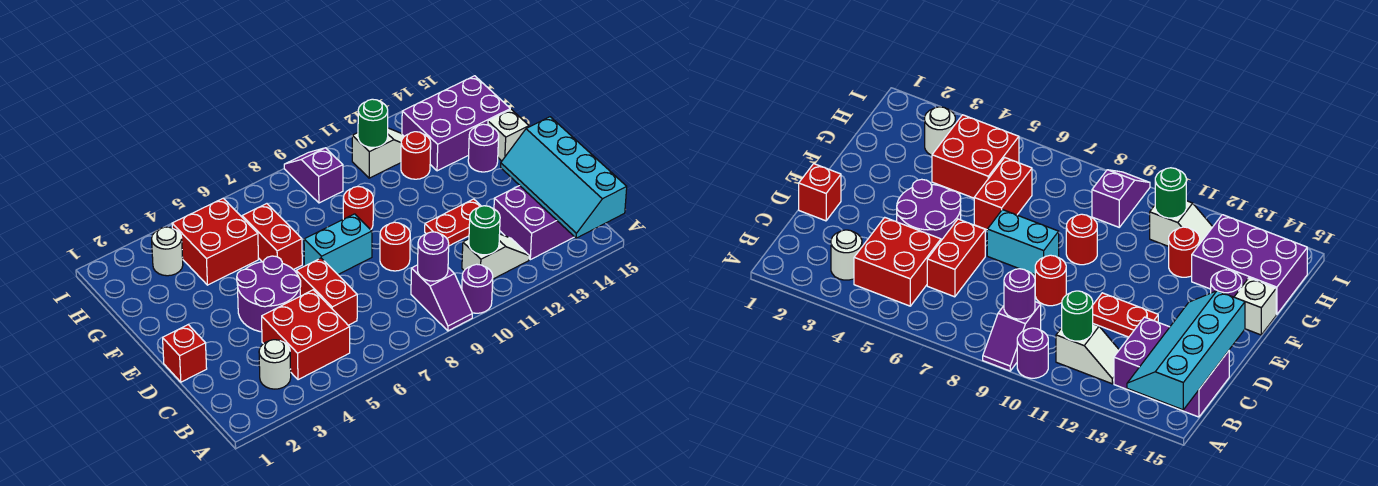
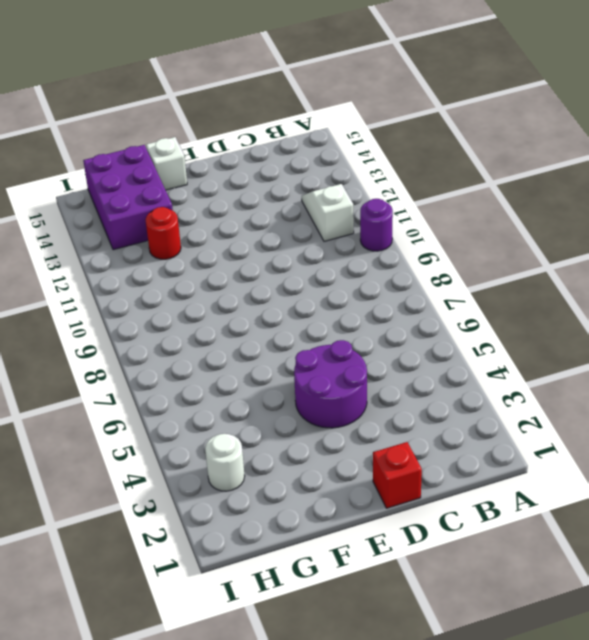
none -> purple slope A9:B9 level 1 top B
none -> white round brick B3 level 1
none -> red brick B4:C5 level 1

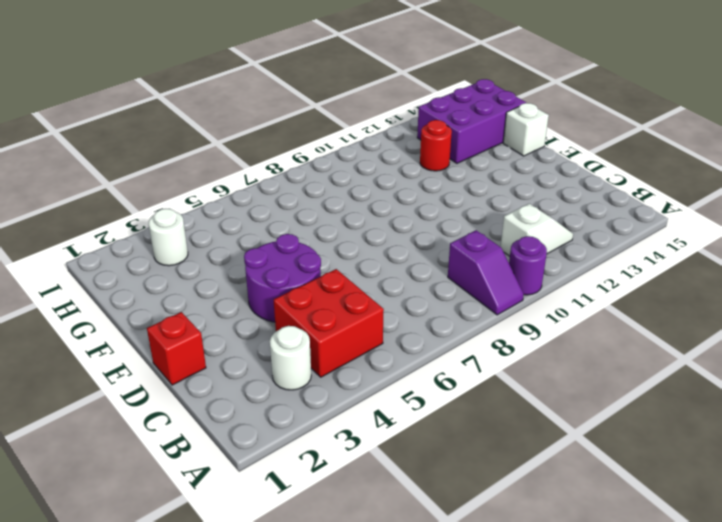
none -> purple brick B13:C15 level 1
none -> red brick C6:D6 level 1
none -> red round brick D9 level 1

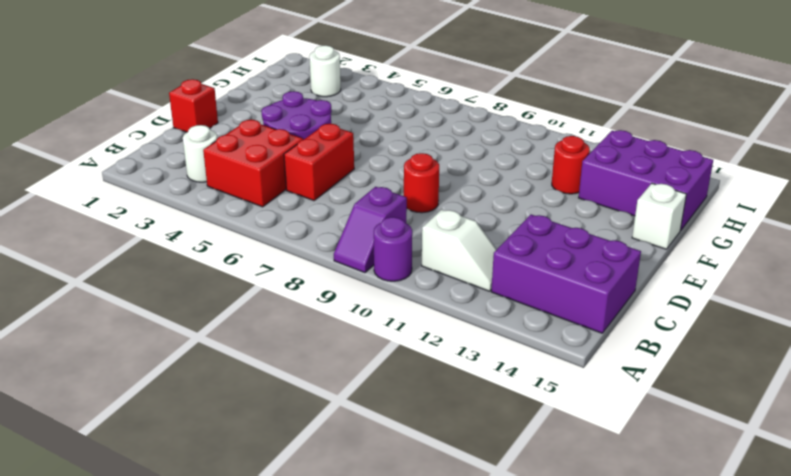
none -> red plate D11:D12 level 1
none -> cyan brick E7:E8 level 1
none -> red brick F6:G6 level 1

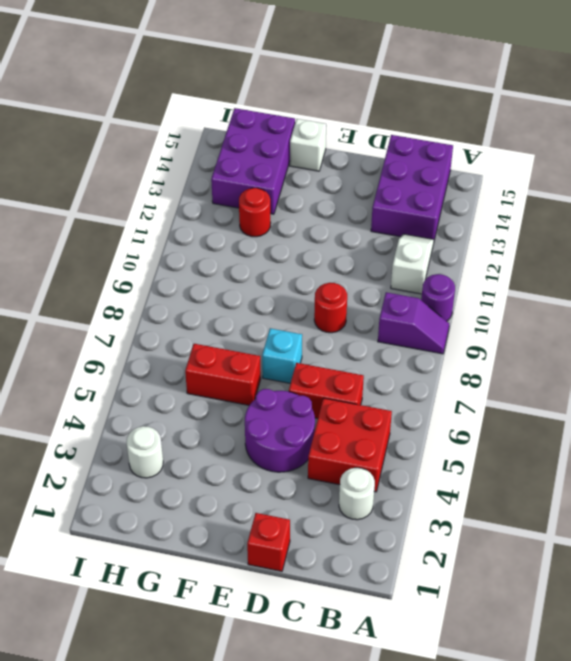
cyan brick E7 level 1 -> cyan brick E7:E8 level 1
none -> red plate D11:D12 level 1
none -> red round brick F9 level 1
none -> purple round brick F14 level 1

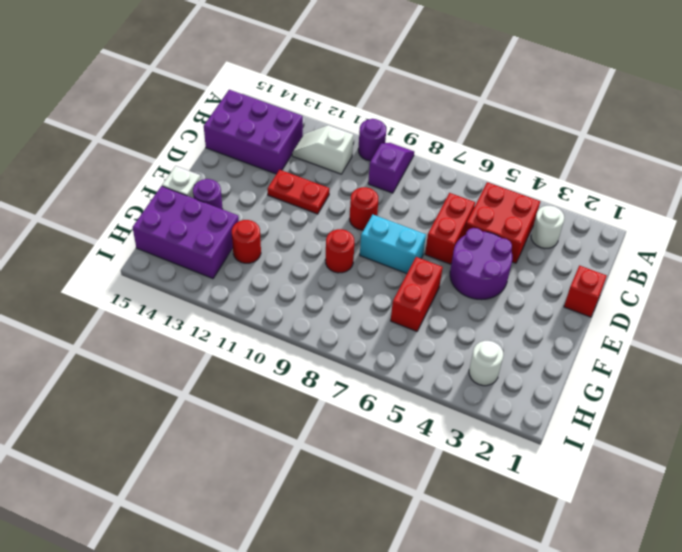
none -> red brick G4:H5 level 1
none -> purple slope H9:I9 level 1 top H
none -> white slope H11:H12 level 1 top 11

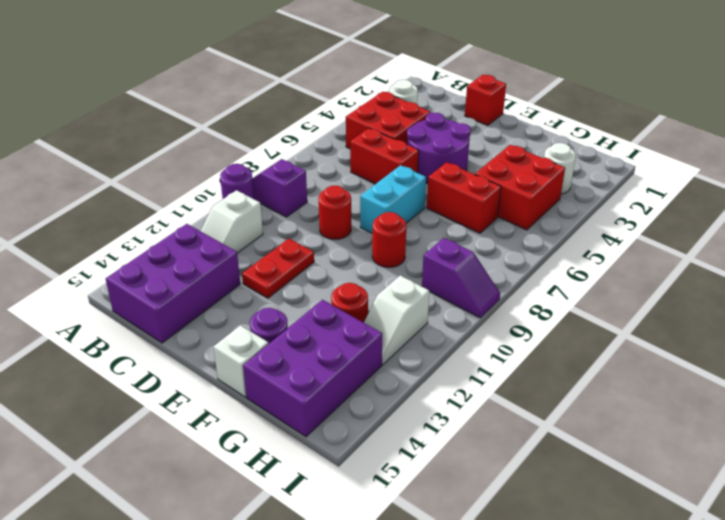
none -> cyan slope A14:D15 level 2 top 15
none -> purple round brick B9 level 2
none -> green round brick B11 level 2

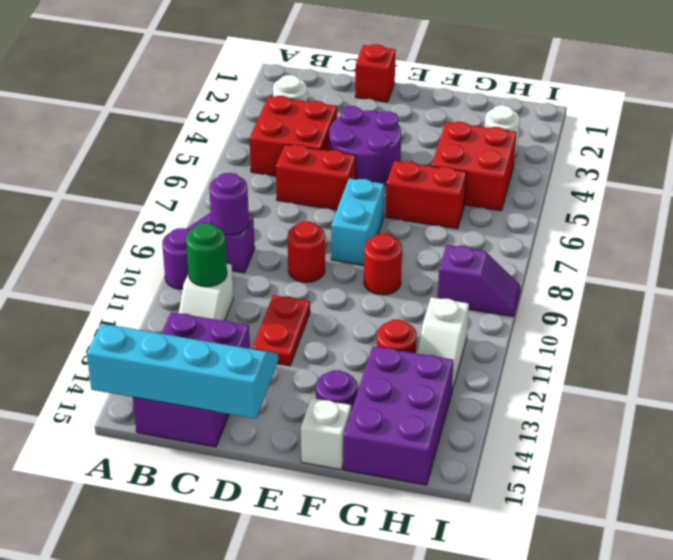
none -> green round brick H11 level 2

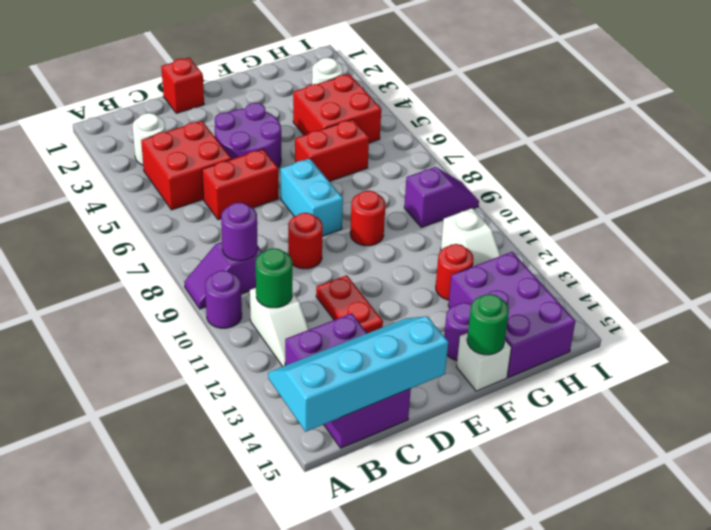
green round brick F15 level 2 -> green round brick H11 level 2

